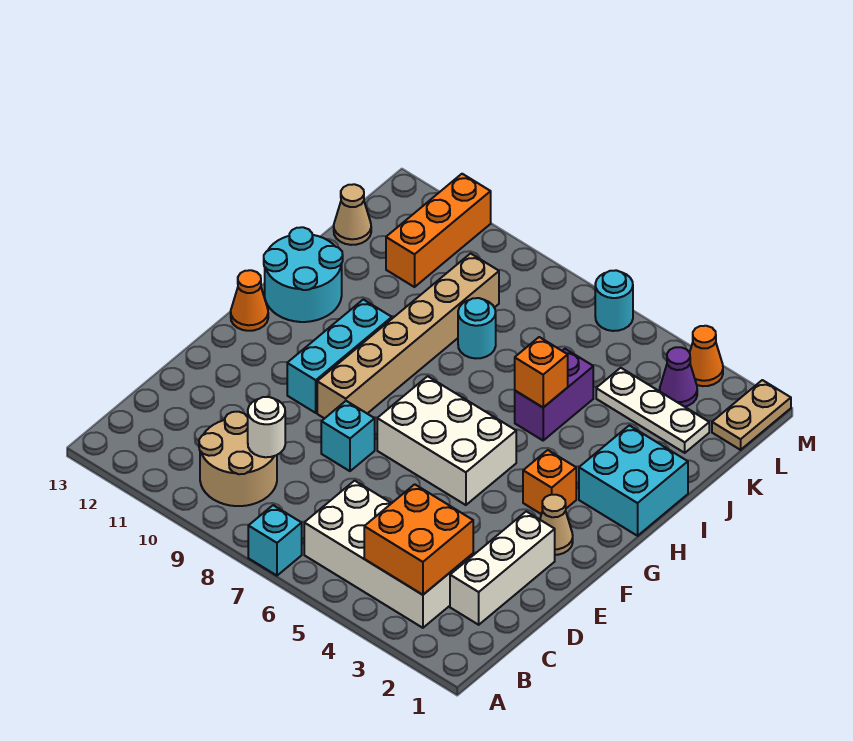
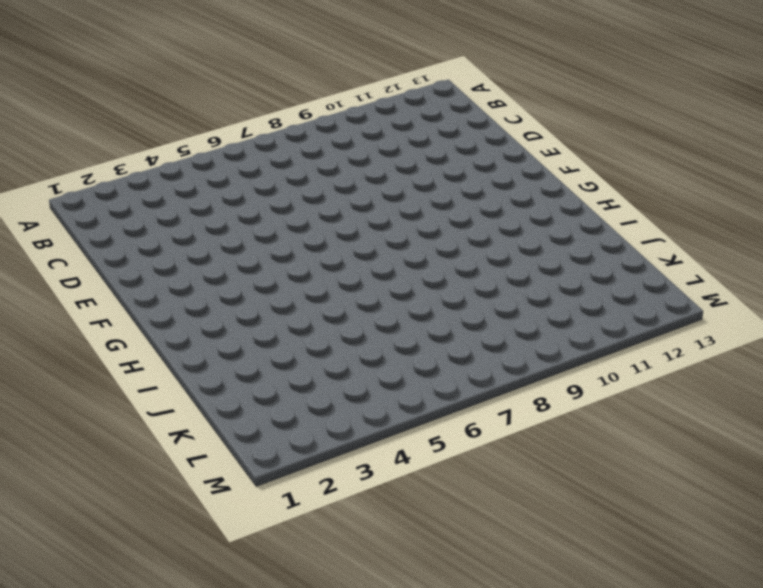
none -> cyan brick A7 level 1
none -> white brick B3:C6 level 1
none -> tan round brick B9:C10 level 1

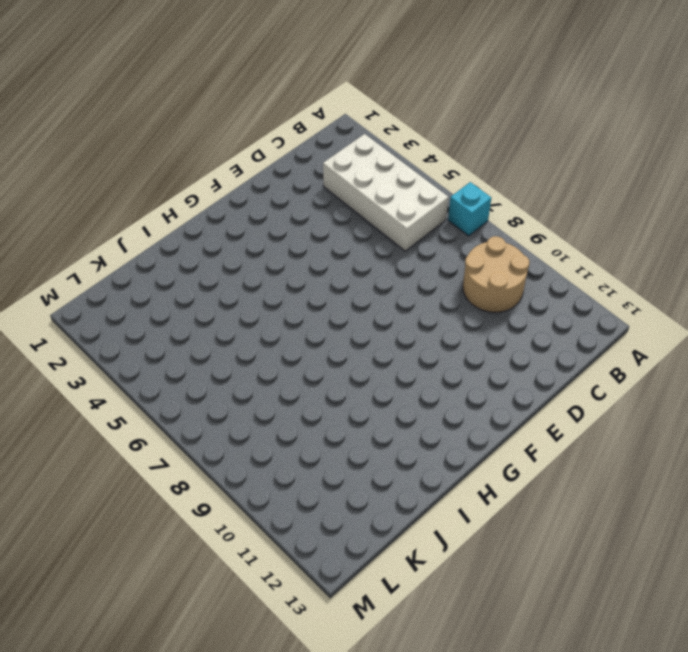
none -> white brick C2:E2 level 1
none -> cyan brick E8 level 1
none -> tan cone F2 level 1

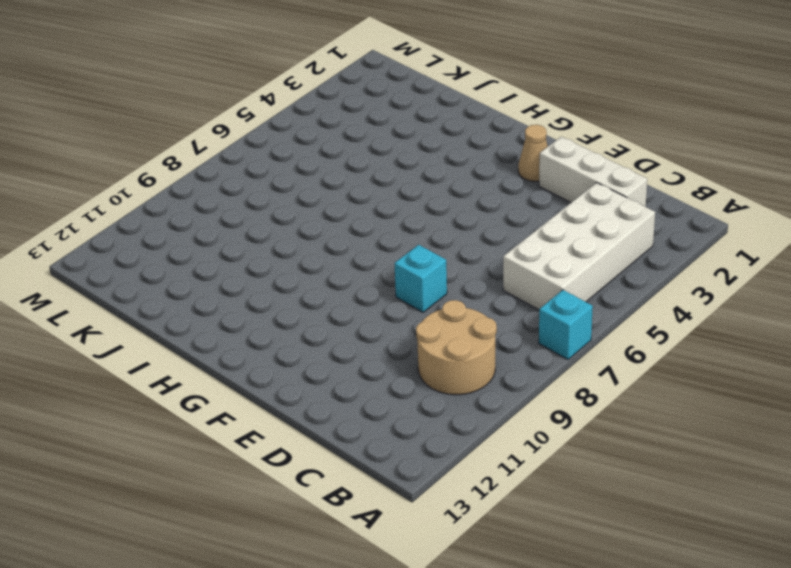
none -> white brick F5:G7 level 1
none -> tan brick F9:K9 level 1
none -> cyan brick F10:H10 level 1

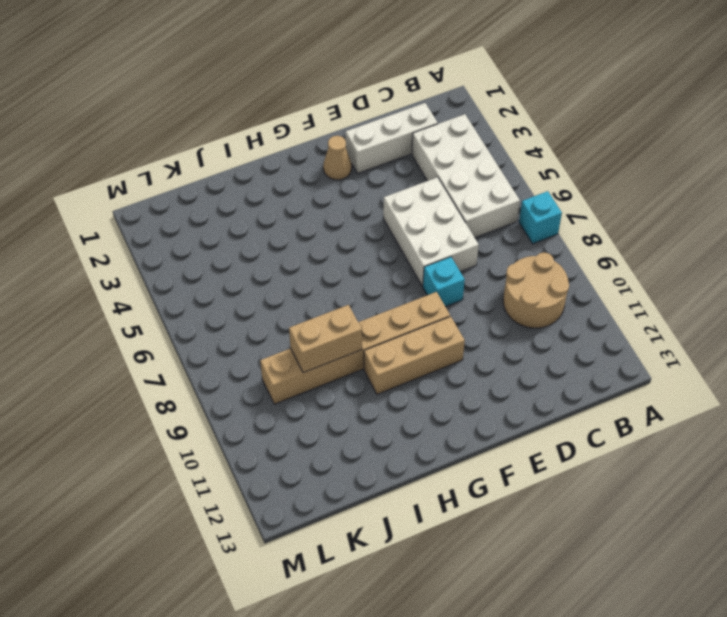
white brick D5:E7 level 1 -> white brick F5:G7 level 1
tan brick F10:H10 level 1 -> cyan brick F10:H10 level 1
tan brick I9:J9 level 2 -> none
none -> orange brick G3 level 1
none -> orange cone G13 level 1
none -> cyan brick H1:I2 level 1

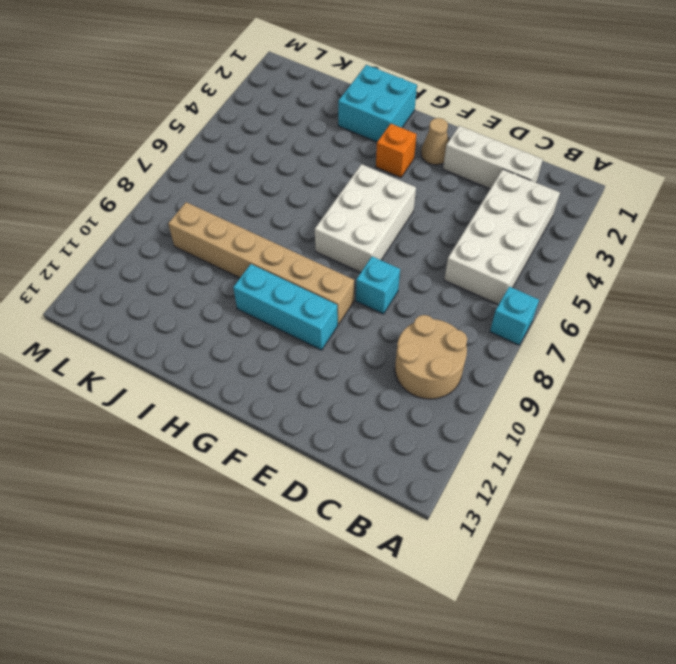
none -> orange cone G13 level 1
none -> cyan round brick H12:I13 level 1
none -> purple brick I5:J5 level 1

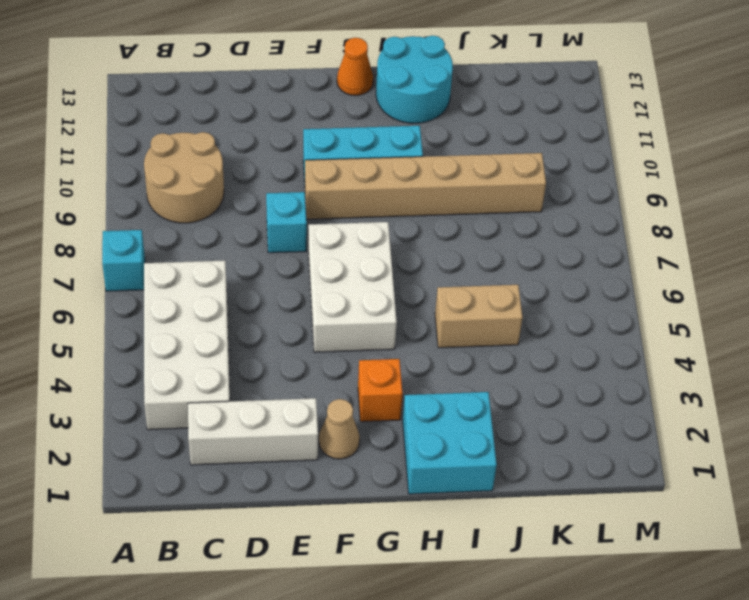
tan brick I5:J5 level 1 -> purple brick I5:J5 level 1
none -> cyan round brick J8 level 1
none -> white plate K2:K4 level 1
none -> orange brick K11:M11 level 1

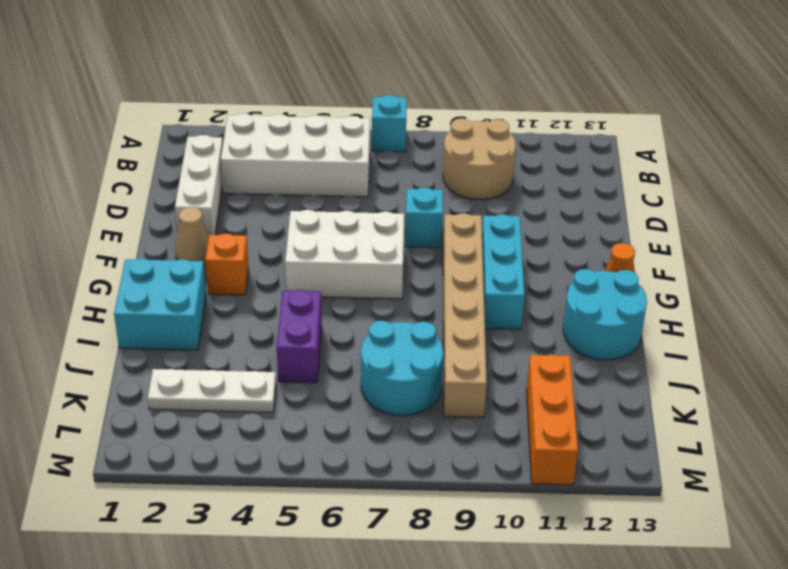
cyan round brick J7:K8 level 1 -> cyan round brick J8 level 1
none -> tan cone K13 level 1
none -> tan plate L1:M1 level 1
none -> purple cone L3 level 1

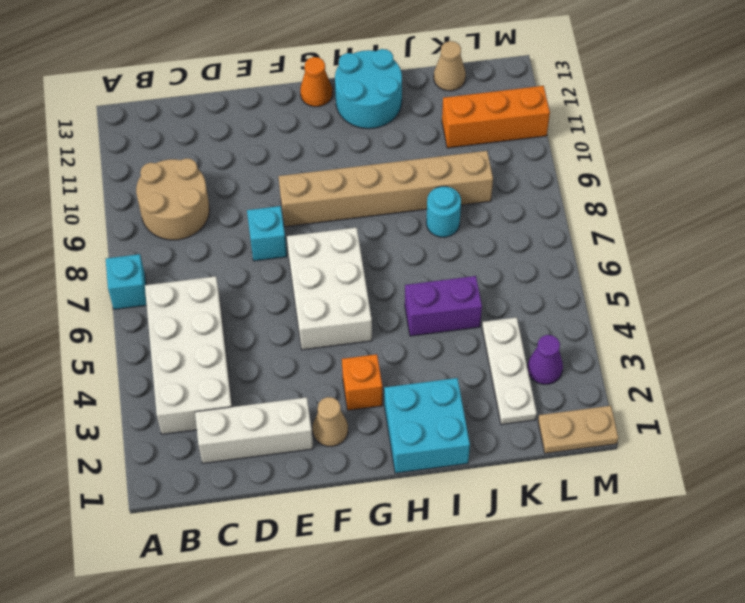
none -> cyan brick F10:H10 level 1
none -> orange cone M3 level 1
none -> cyan round brick M6 level 1

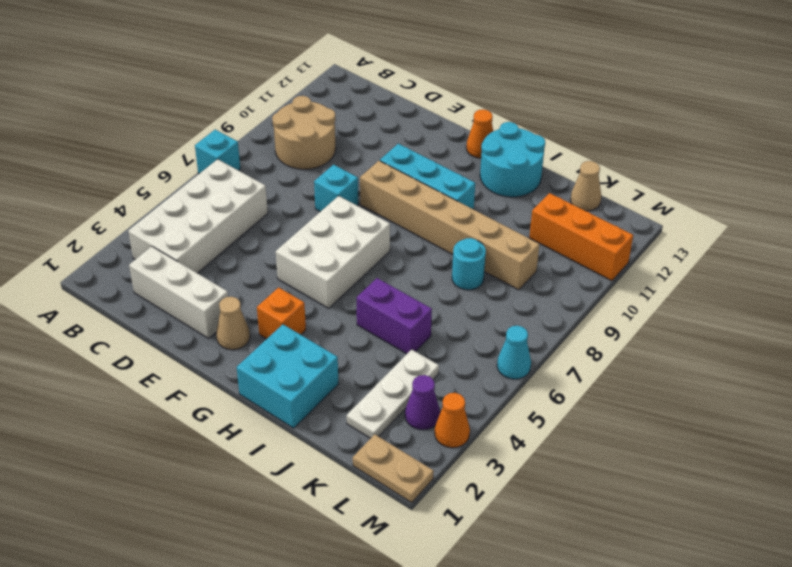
cyan cone M6 level 1 -> cyan round brick M6 level 1
none -> orange brick B3:C4 level 2
none -> white round brick C9 level 2
none -> orange brick I5 level 2

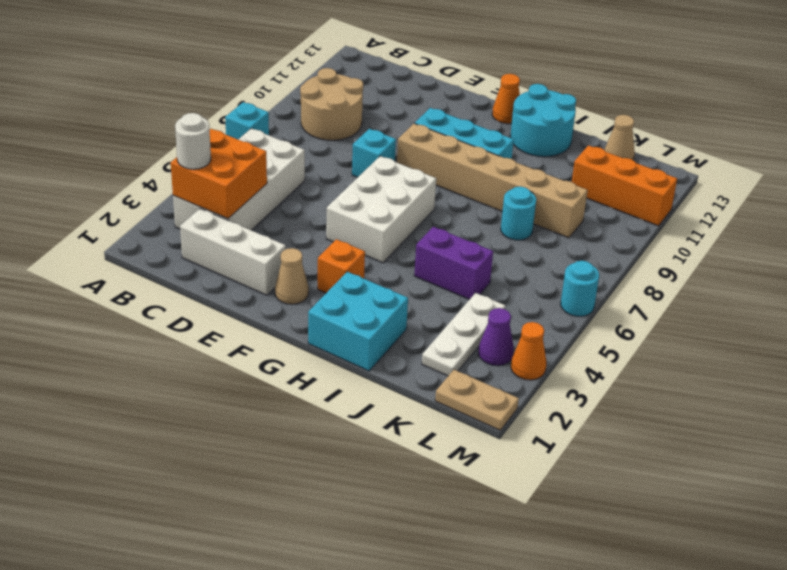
white round brick B3 level 3 -> white round brick C9 level 2
none -> orange brick I5 level 2

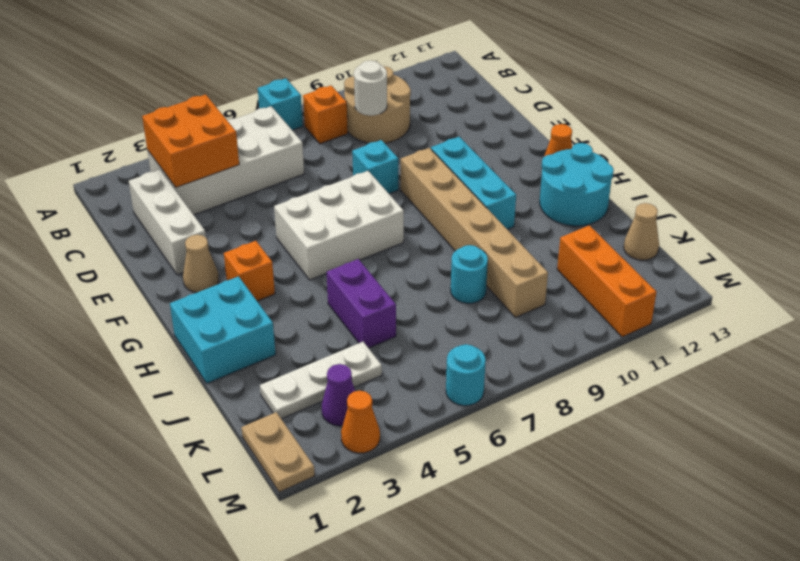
orange brick B8 level 1 -> orange brick I5 level 2

